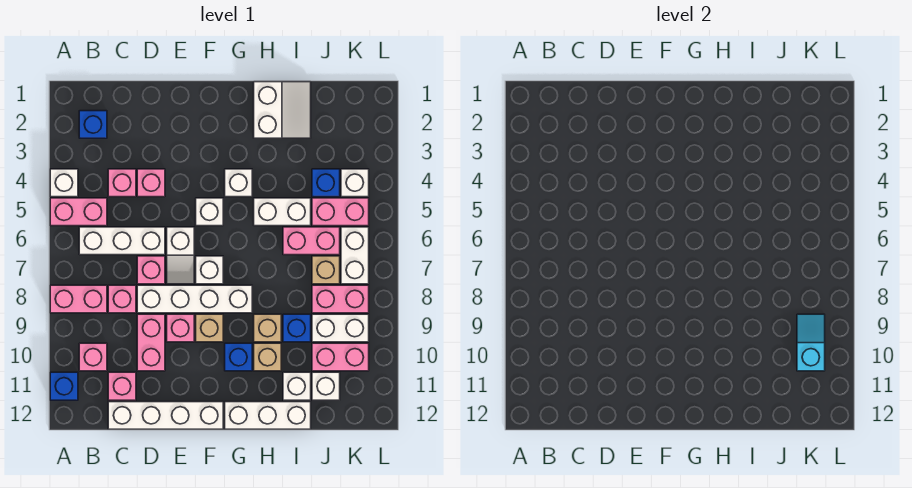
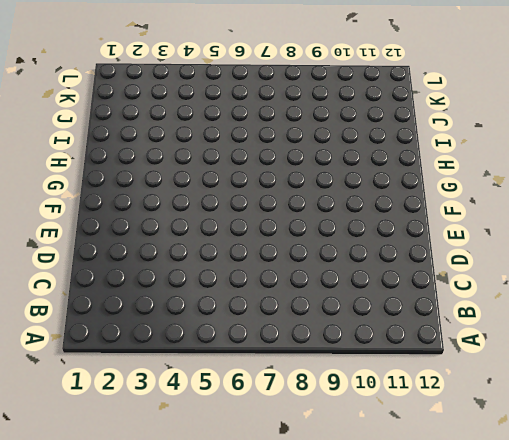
none -> white brick A4 level 1
none -> pink brick A5:B5 level 1
none -> pink brick A8:B8 level 1
none -> blue brick A11 level 1

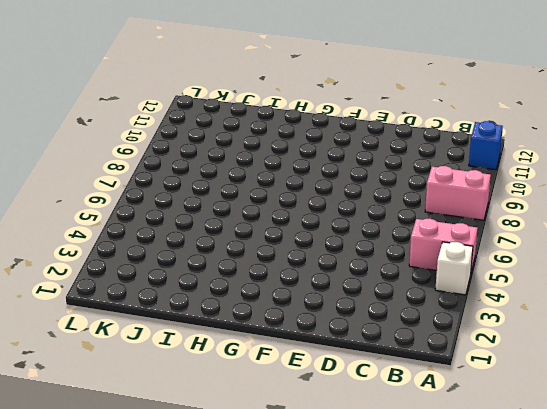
none -> blue brick B2 level 1
none -> white brick B6:D6 level 1
none -> pink brick B10 level 1
none -> pink brick C4 level 1

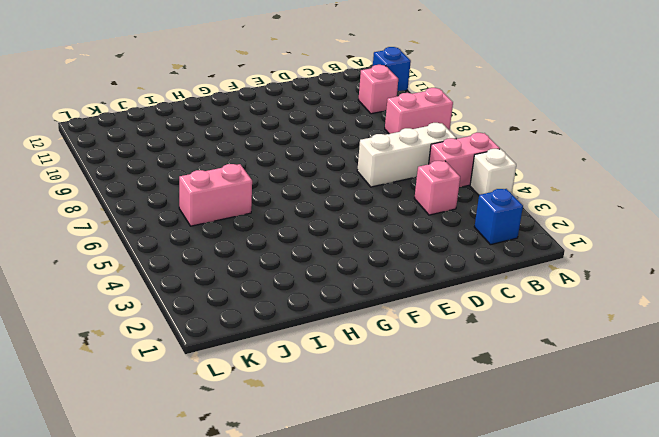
none -> pink brick C8 level 1
none -> pink brick C11 level 1
none -> white brick C12:F12 level 1
none -> pink brick D4 level 1

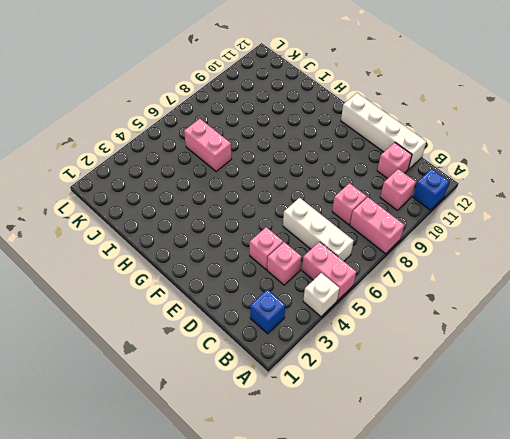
none -> pink brick D7 level 1
none -> white brick D8:G8 level 1
none -> pink brick D9:D10 level 1
none -> white slope E6:E7 level 1 top 6

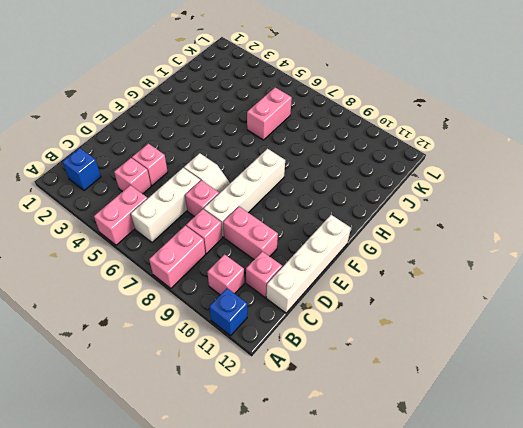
none -> white brick A4 level 1
none -> pink brick E9 level 1
none -> white brick F5 level 1
none -> white brick F7 level 1

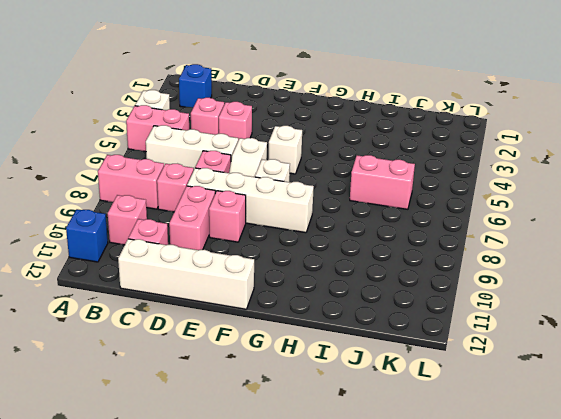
none -> tan brick F9 level 1
none -> white brick G4 level 1
none -> blue brick G10 level 1
none -> white brick G12:I12 level 1

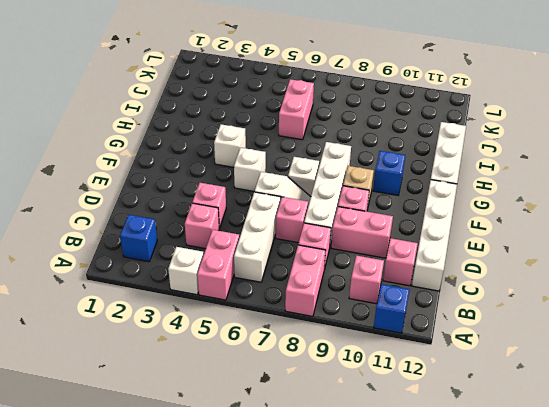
none -> white slope H1:I2 level 1 top H
none -> white brick H5:I5 level 1
none -> tan brick H9 level 1
none -> tan brick H10 level 1

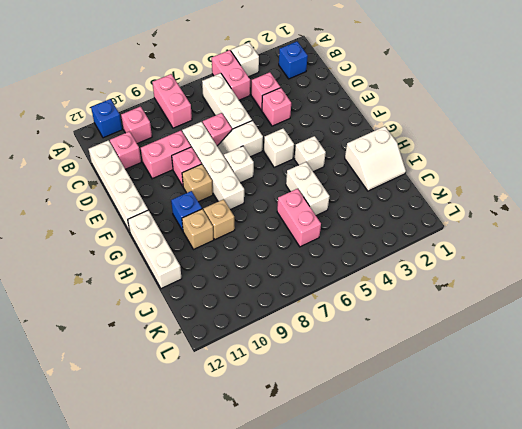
none -> pink brick C8 level 1
none -> blue brick I9 level 1
none -> white brick I11 level 1
none -> blue brick J4 level 1

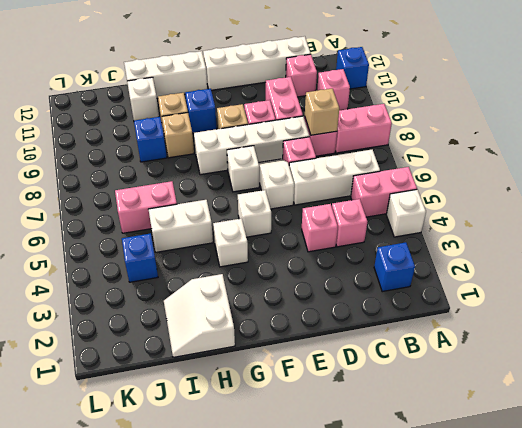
tan brick C8 level 2 -> tan brick J7 level 1
none -> pink brick J5:K5 level 1
none -> pink brick J8:K8 level 1
none -> white brick J9:K9 level 1
none -> pink brick J10:K10 level 1

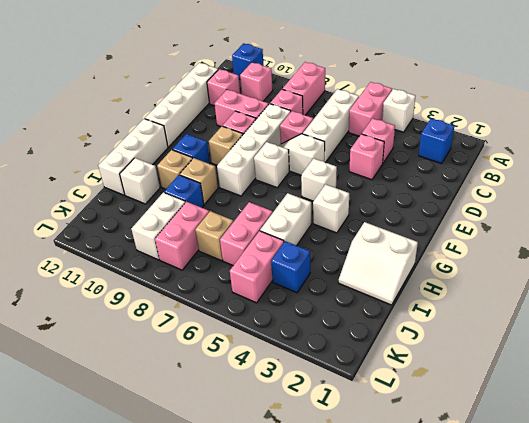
none -> pink brick J10:K10 level 1
none -> white brick J11 level 1
none -> white brick K4 level 1
none -> white brick K6:K7 level 1

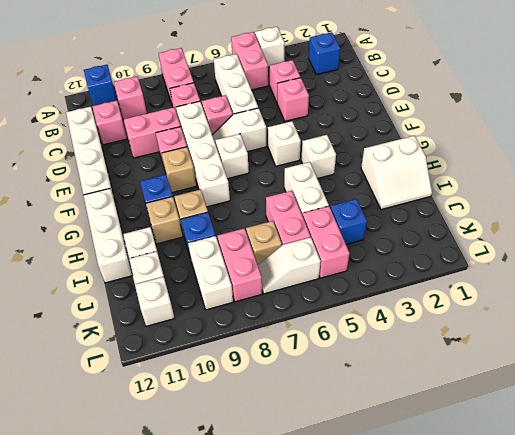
white slope K6:K7 level 1 top 6 -> white brick K6:K7 level 1
white brick K11 level 1 -> white brick K4 level 1
none -> pink brick J10:K10 level 1
none -> cyan slope K9:K10 level 2 top 10

